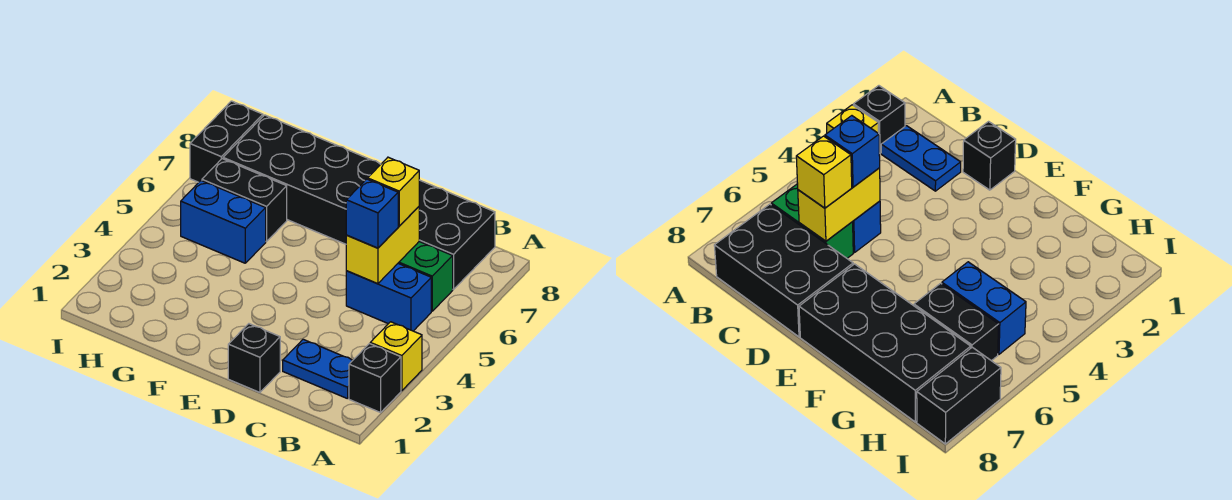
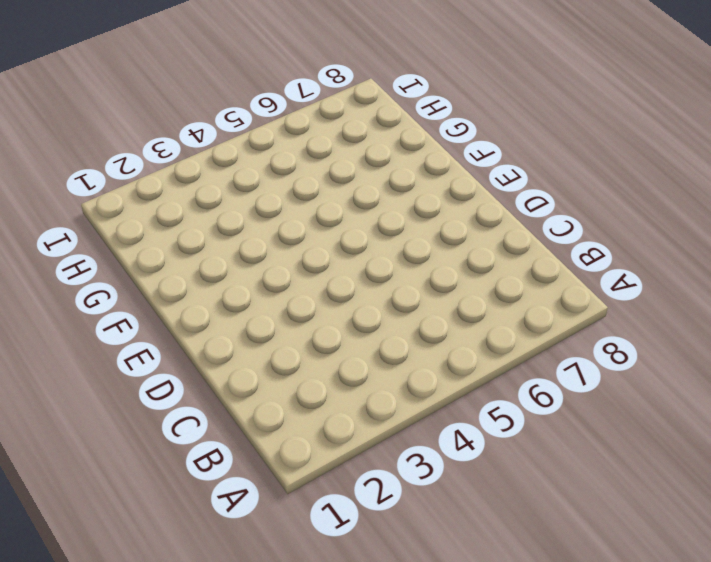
none -> black brick A2 level 1
none -> yellow brick A3 level 1
none -> blue plate B2:C2 level 1

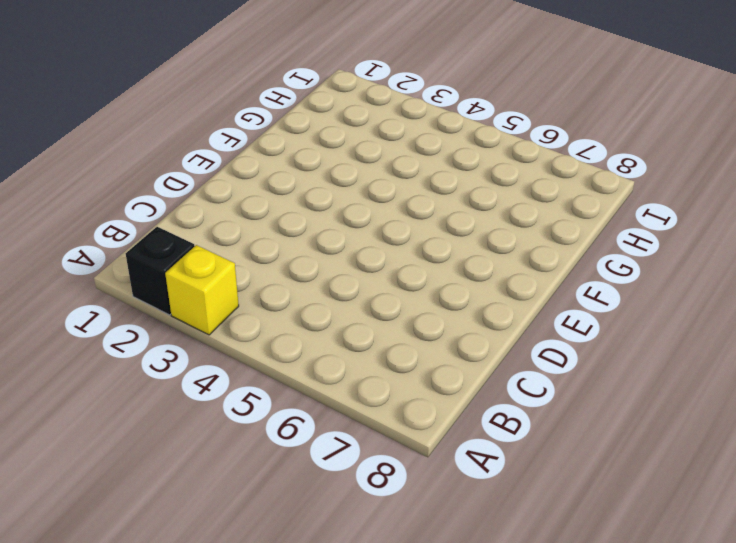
none -> blue plate B2:C2 level 1
none -> blue brick B5:C5 level 1
none -> green brick B6:C6 level 1

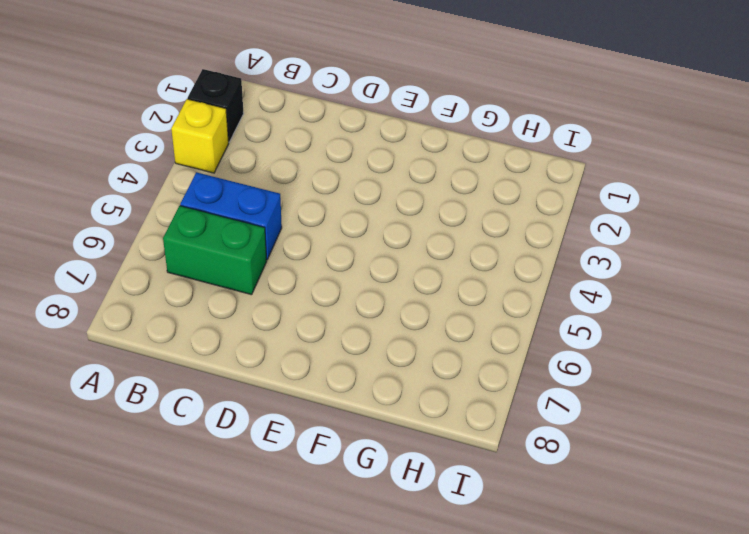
none -> blue plate B2:C2 level 1
none -> black brick B7:D8 level 1
none -> black brick D1 level 1

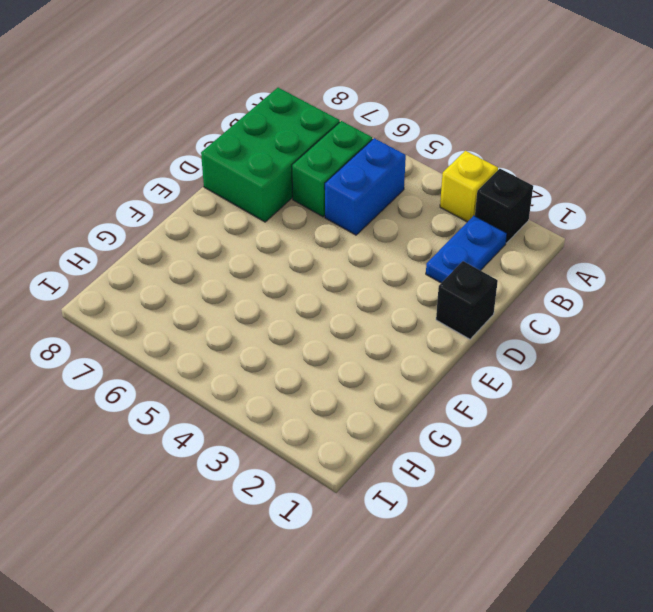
green brick B7:D8 level 1 -> black brick B7:D8 level 1
none -> black brick E7:H8 level 1
none -> blue brick G5:H5 level 1
none -> black brick G6:H6 level 1

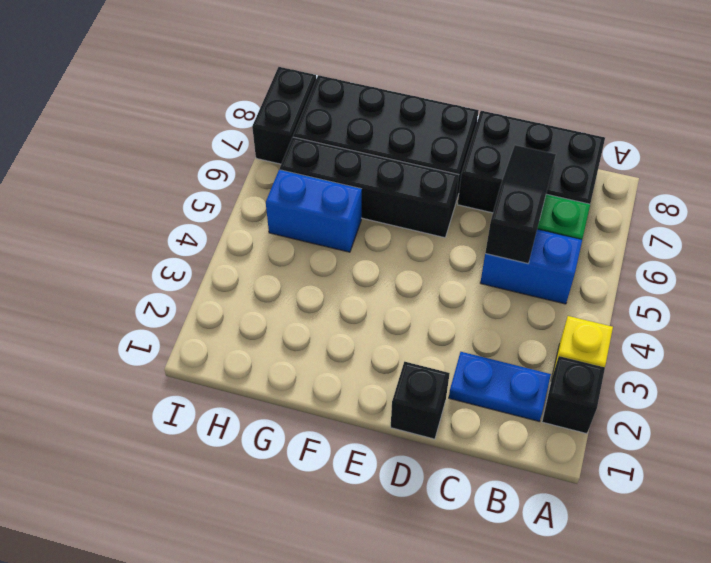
black slope C5:C7 level 2 top 5 -> yellow brick C5:C6 level 2
black brick E6:H6 level 1 -> black brick G6:H6 level 1
none -> blue brick C5 level 3
none -> yellow brick C6 level 3

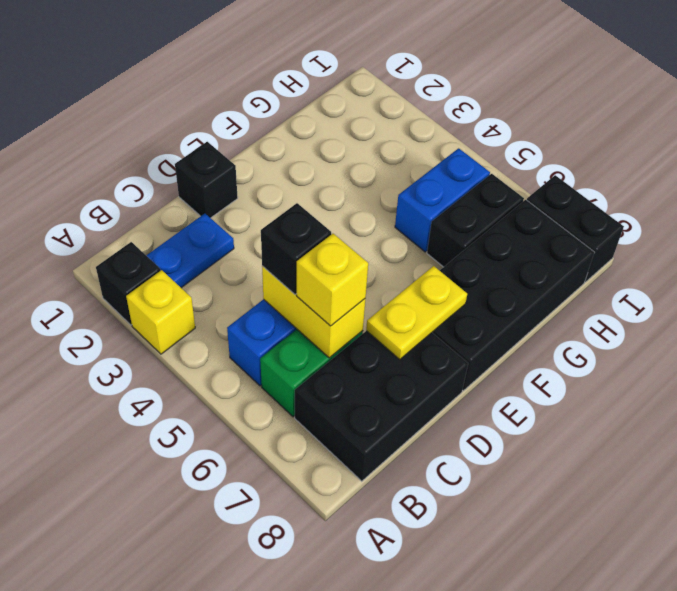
black brick C5 level 3 -> blue brick C5 level 3
yellow plate D7:E7 level 2 -> none

